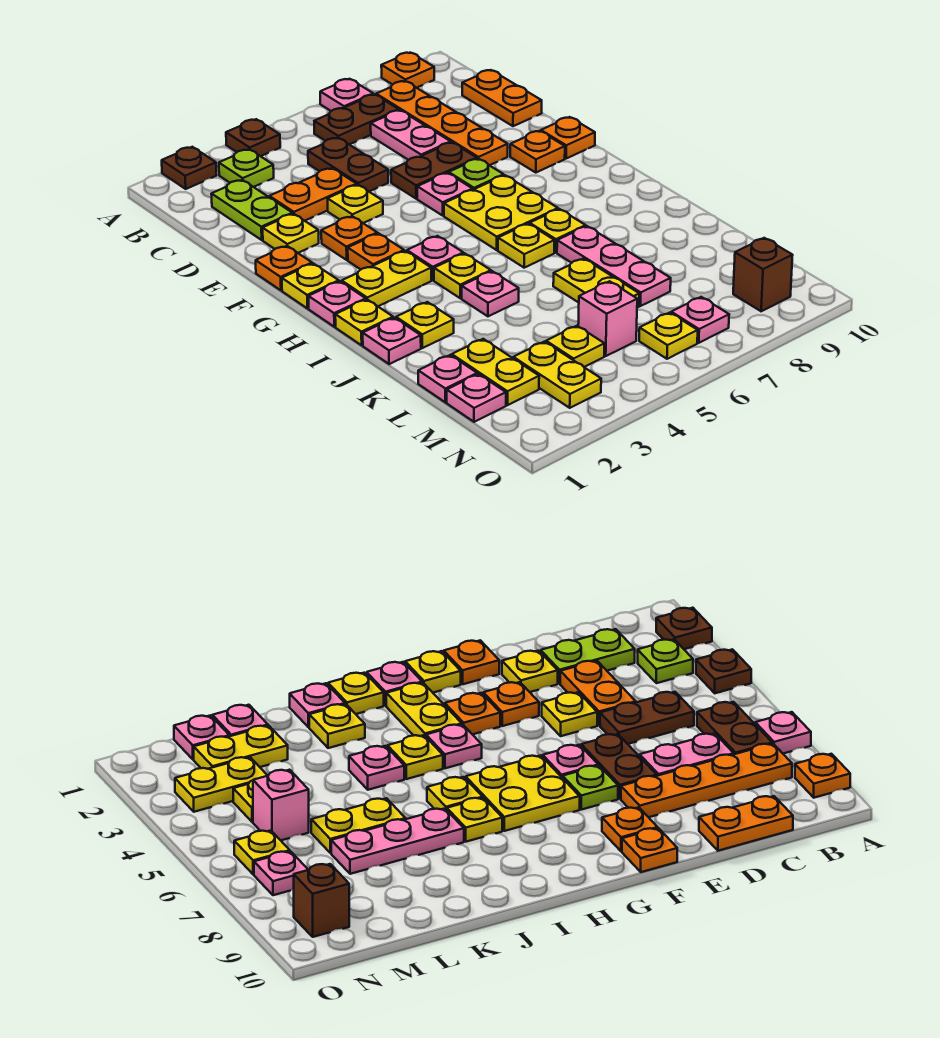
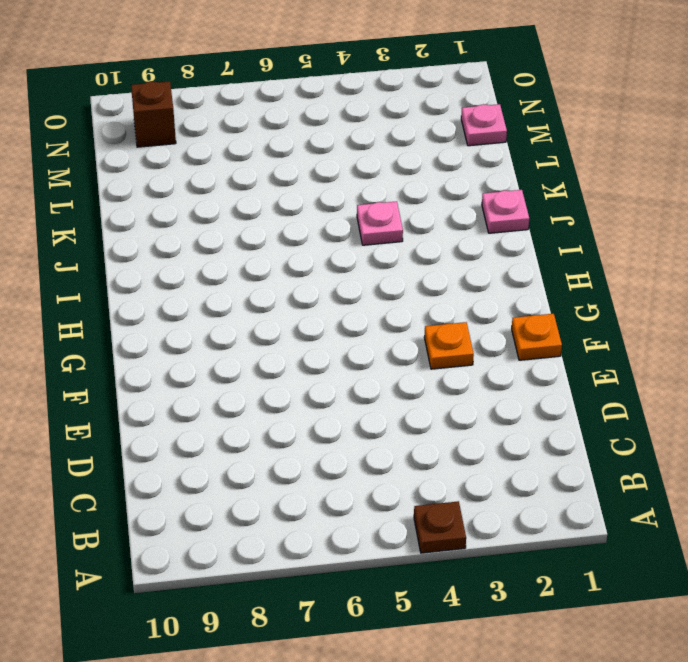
none -> brown plate A2 level 1
none -> pink plate A7 level 1
none -> orange plate A9 level 1
none -> lime plate B3 level 1

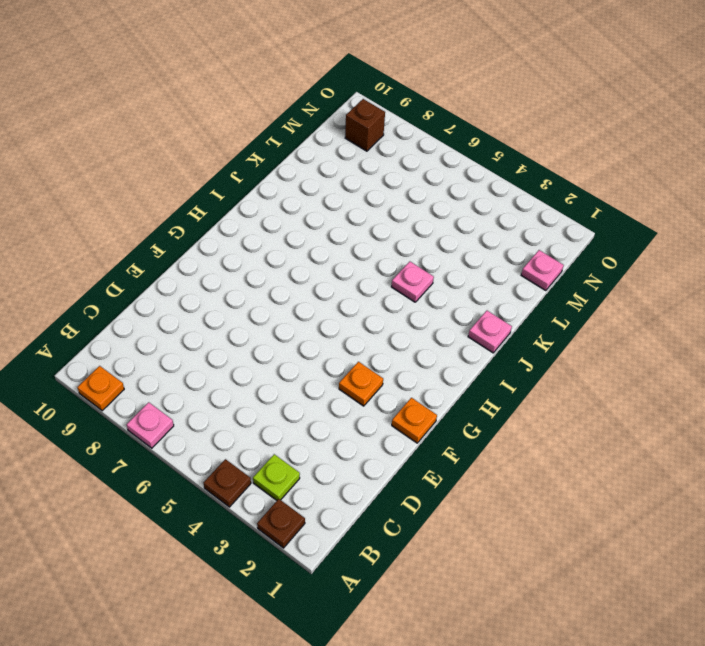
none -> brown plate B6:B7 level 1
none -> orange plate B8:E8 level 1
none -> lime plate C2:D2 level 1
none -> brown plate C5:D5 level 1

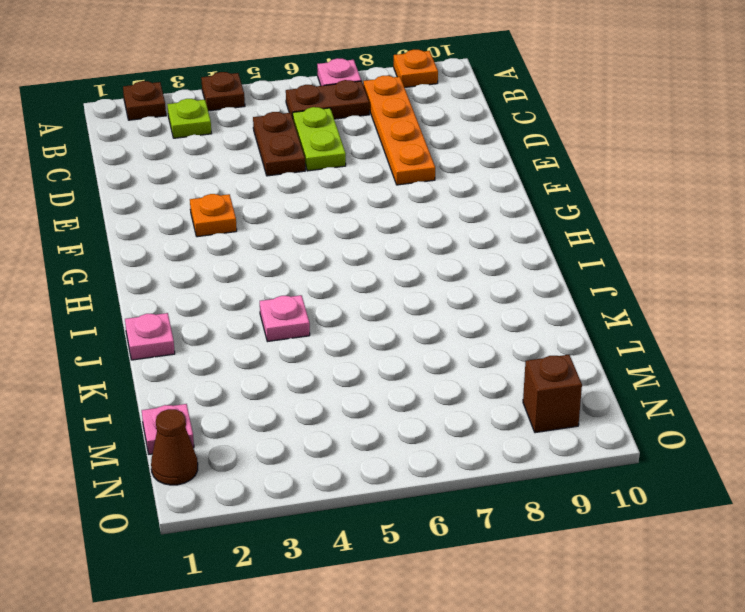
lime plate C6:D6 level 1 -> lime plate C2:D2 level 1
brown cone N1 level 1 -> none
none -> pink plate C7:D7 level 1
none -> orange plate C10:D10 level 1
none -> orange plate D3:D4 level 1
none -> yellow plate E2 level 1

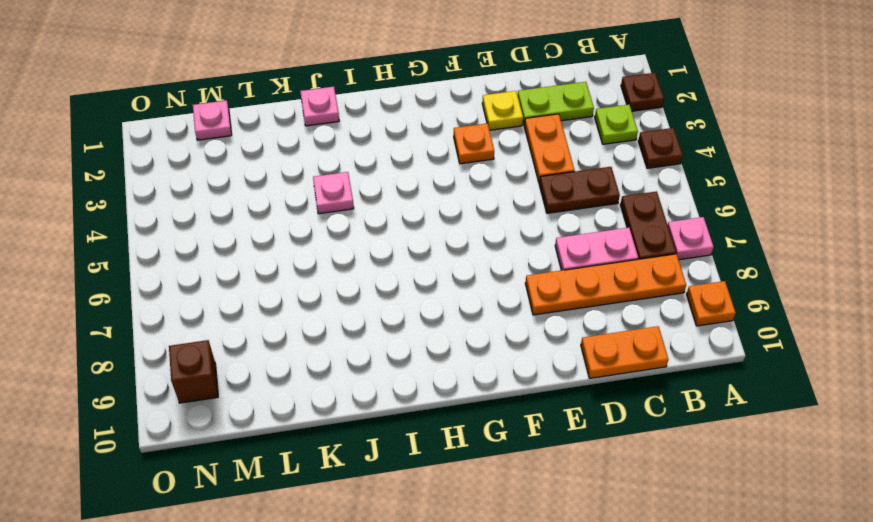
none -> yellow plate E4 level 1
none -> brown plate E6:E7 level 1
none -> orange plate F1 level 1
none -> pink plate F6 level 1

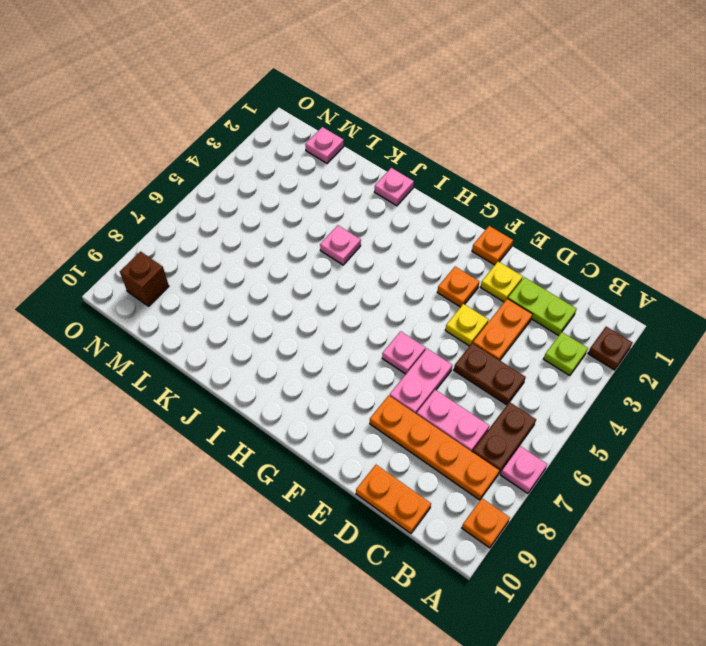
pink plate E6:E7 level 1 -> brown plate E6:E7 level 1
none -> brown plate A4 level 1
none -> lime plate F7 level 1
none -> orange plate F9 level 1
none -> orange plate F10 level 1

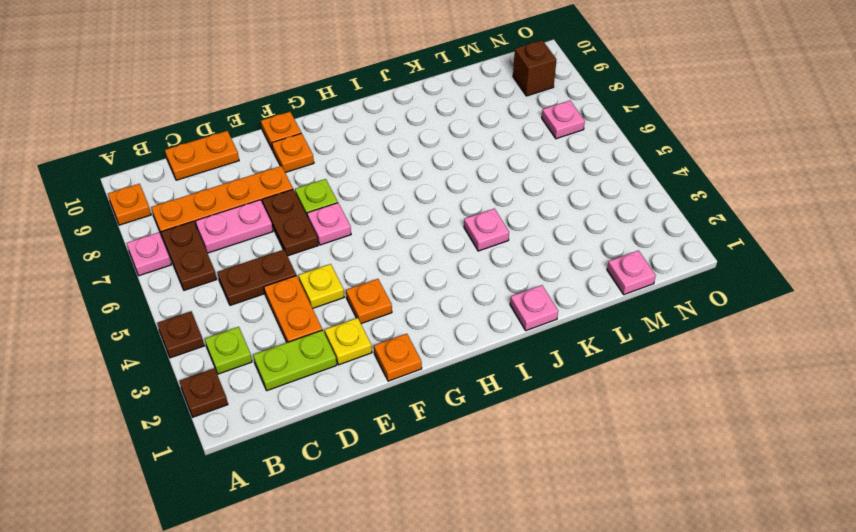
none -> yellow plate G1 level 1
none -> orange plate G3 level 1
none -> yellow plate G6:H7 level 1
none -> pink plate H1 level 1

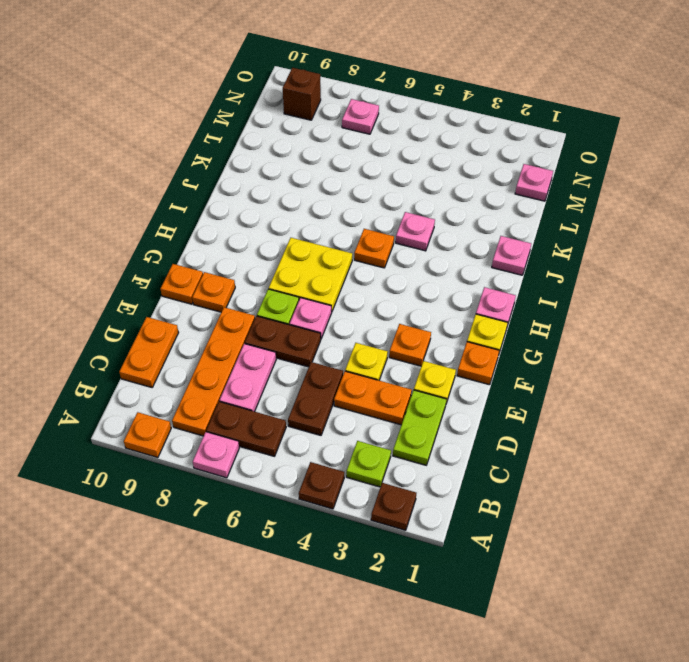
orange plate I5 level 1 -> orange plate G3 level 1
none -> yellow plate H2:H3 level 1
none -> pink plate H4 level 1
none -> yellow plate I1 level 1
none -> yellow plate I4 level 1

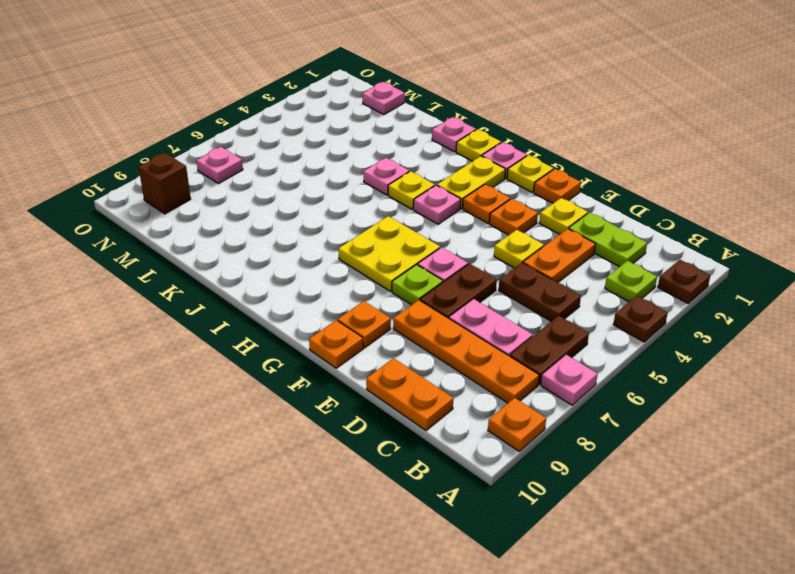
none -> yellow plate I6 level 1
none -> yellow plate I7 level 1
none -> yellow plate J2 level 1
none -> pink plate J7:L7 level 1

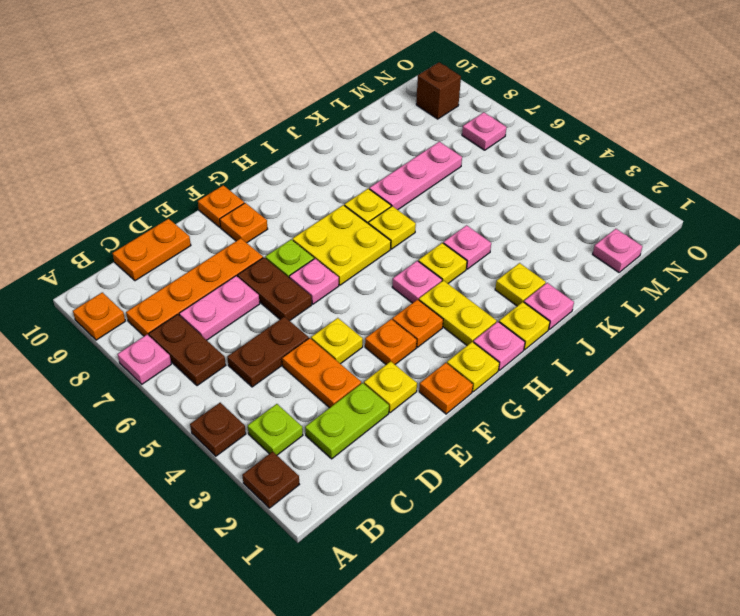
none -> yellow plate K6:L6 level 1
none -> pink plate L1 level 1
none -> yellow plate L2:M2 level 1
none -> yellow plate M3:N3 level 1

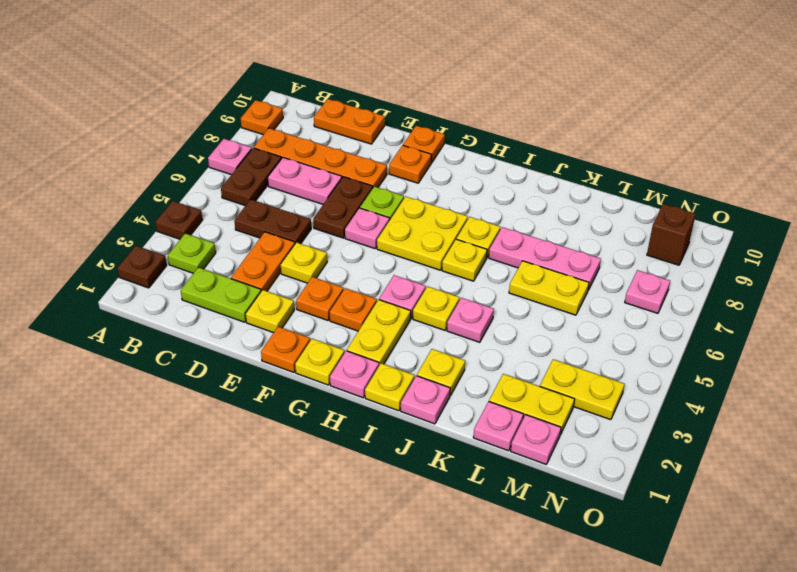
none -> yellow plate M4 level 1
none -> pink brick M5 level 1
none -> yellow plate N6 level 1

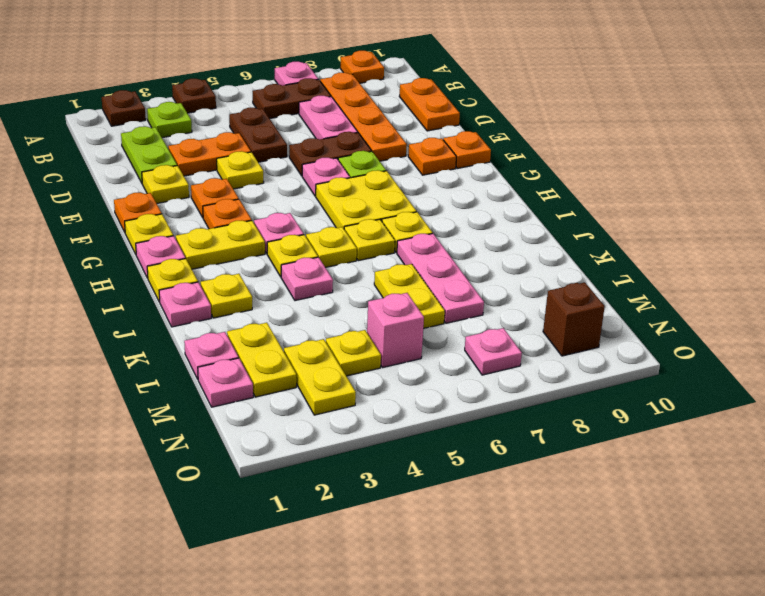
yellow plate I5 level 1 -> yellow plate N6 level 1

